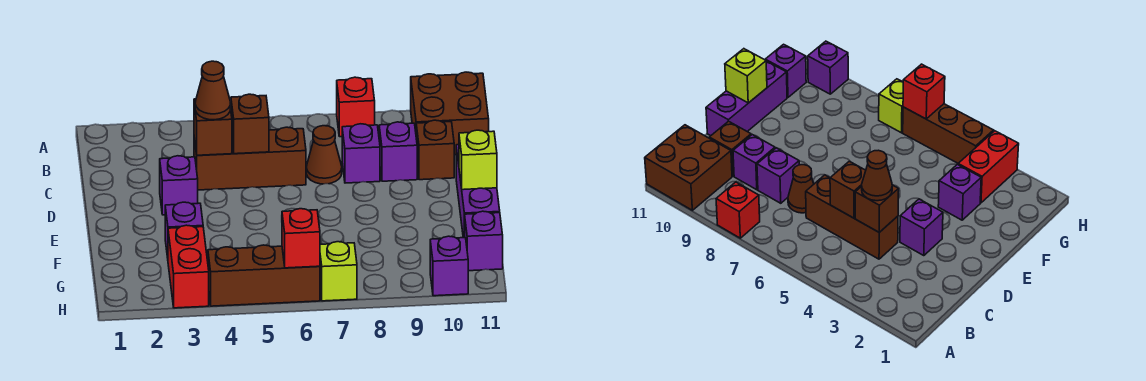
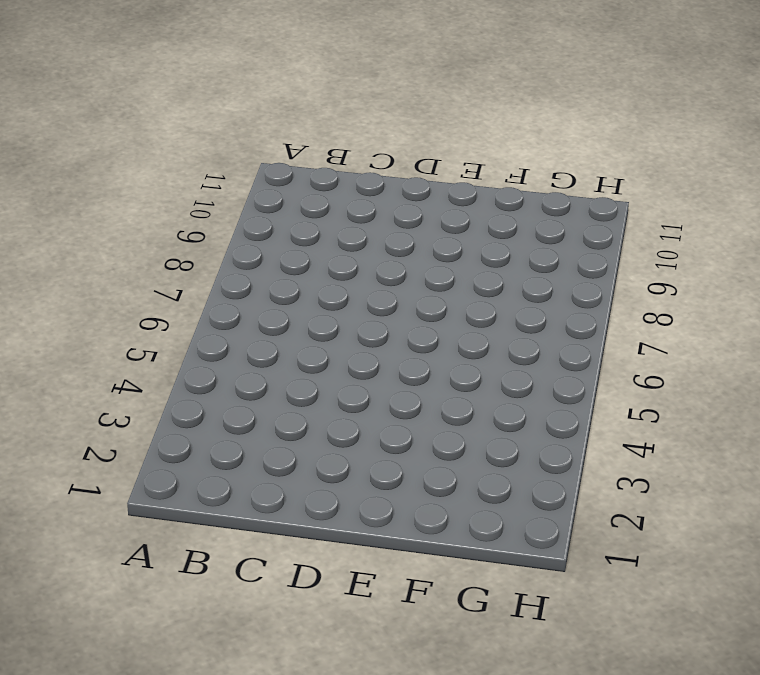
none -> red brick A8 level 1
none -> brown brick A10:B11 level 1
none -> brown brick C4:C6 level 1

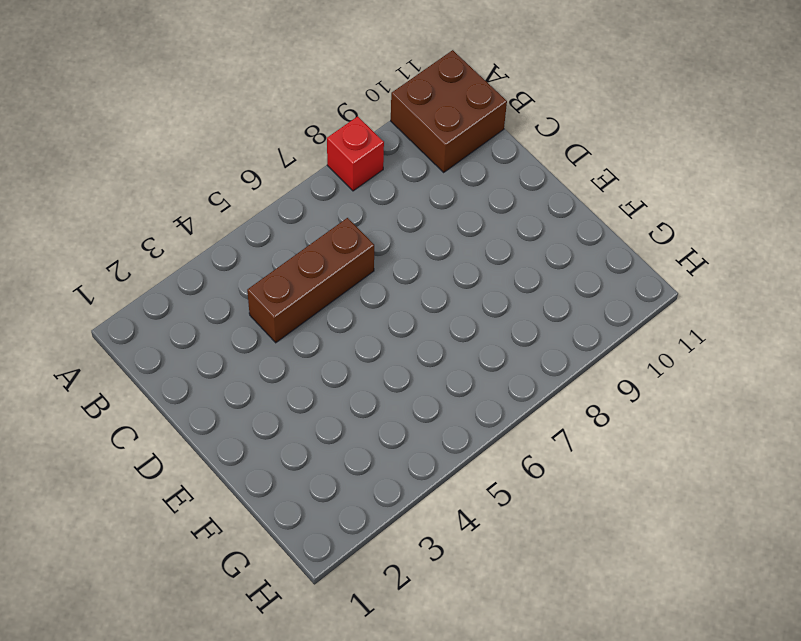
none -> brown cone C7 level 1
none -> purple brick C8 level 1
none -> purple brick C9 level 1

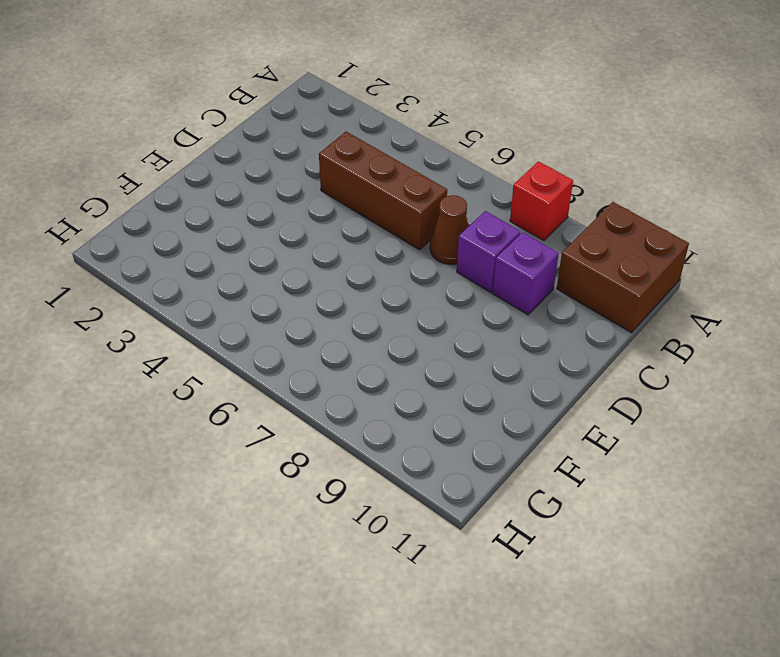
none -> brown brick C10 level 1
none -> purple brick D3 level 1
none -> purple brick D11:F11 level 1

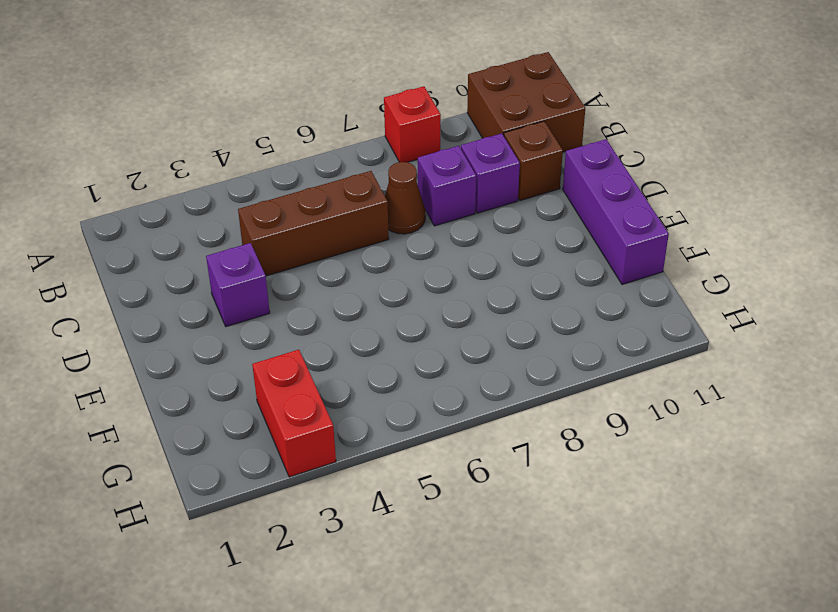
none -> purple brick F3 level 1
none -> purple brick G11 level 1
none -> brown brick H4:H6 level 1

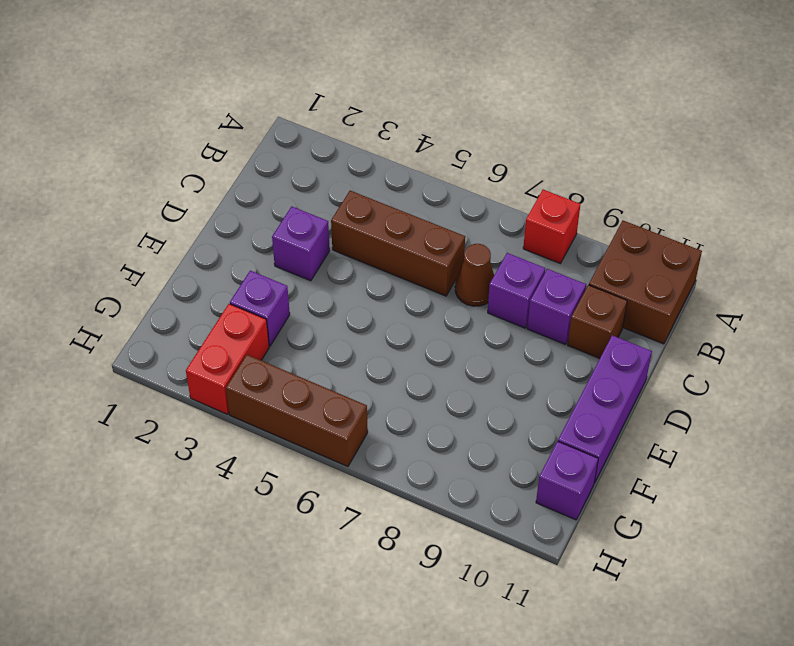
none -> lime brick H7 level 1
none -> purple brick H10 level 1
none -> brown brick C4 level 2

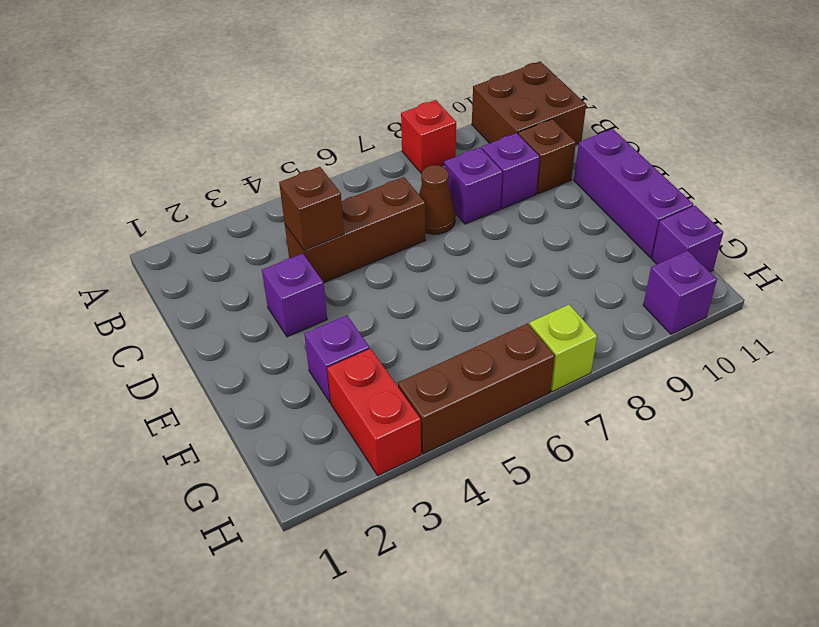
none -> brown brick C5 level 2
none -> lime brick E11 level 2
none -> red brick H6 level 2

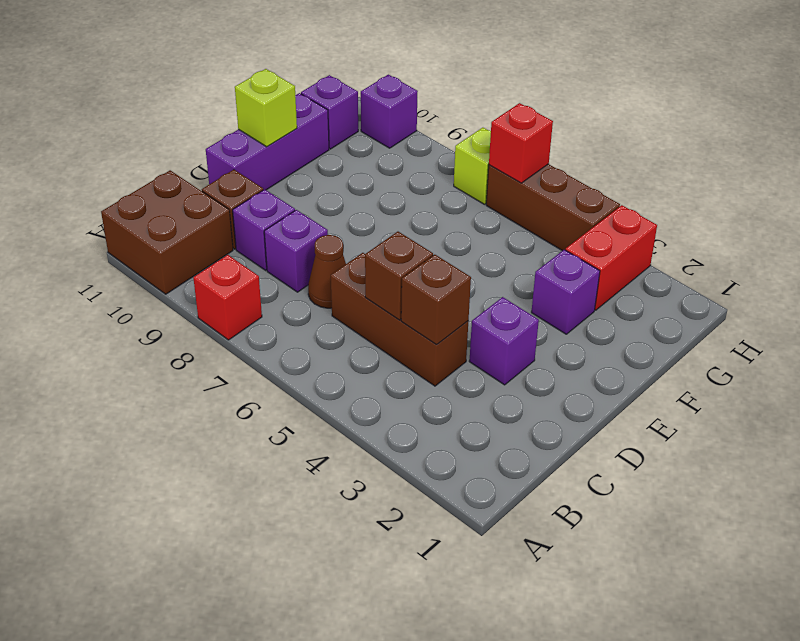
none -> brown cone C4 level 3

